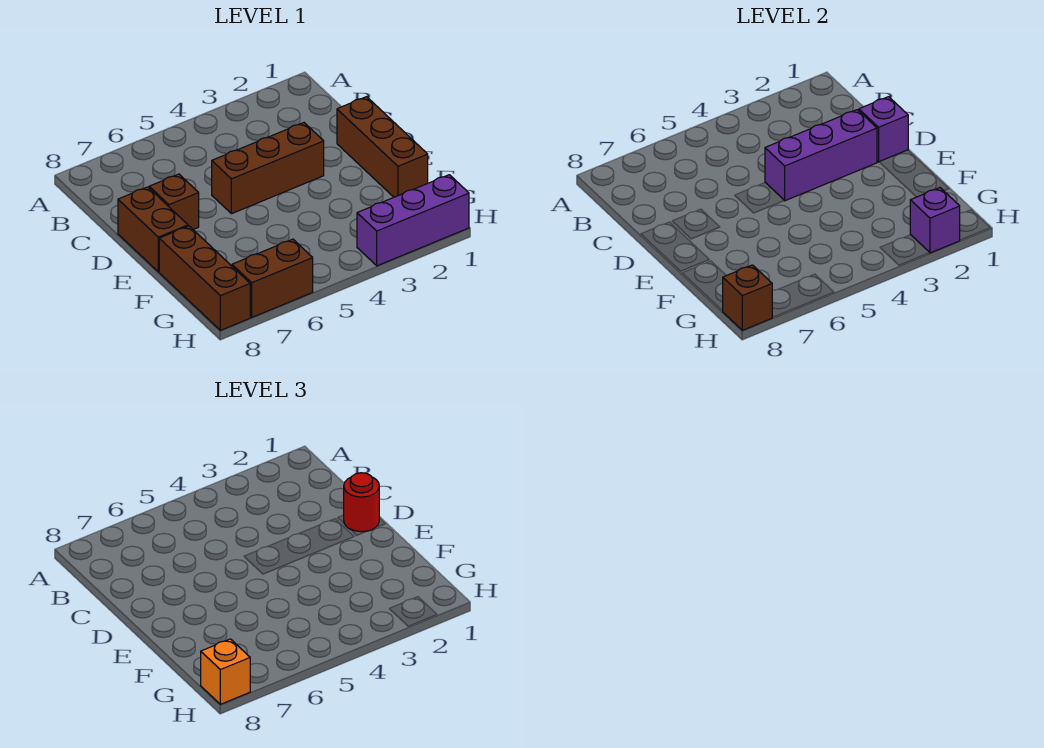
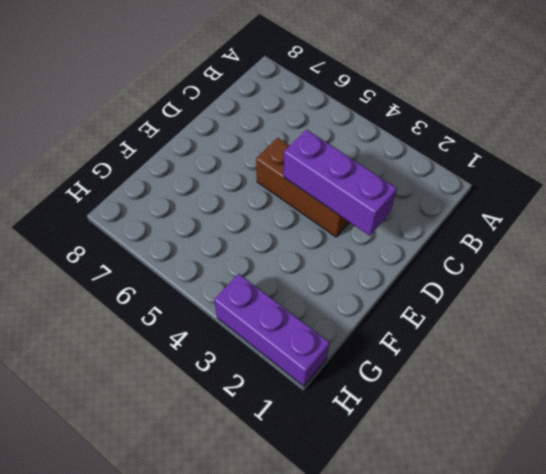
none -> brown brick D1:F1 level 1
none -> brown brick D7 level 1
none -> brown brick D8:E8 level 1

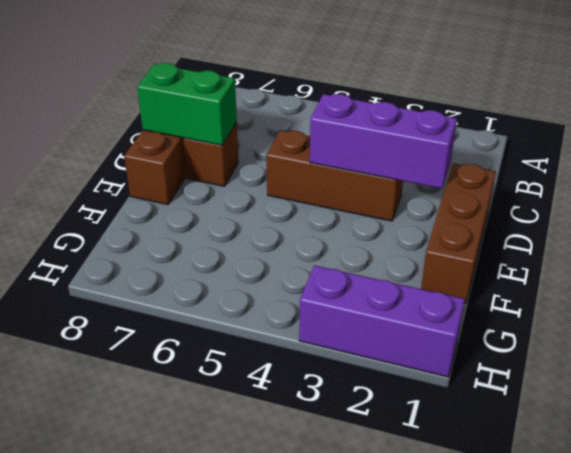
green brick D7:D8 level 2 -> none
none -> brown brick F8:H8 level 1
none -> brown brick H6:H7 level 1
none -> purple brick D1 level 2

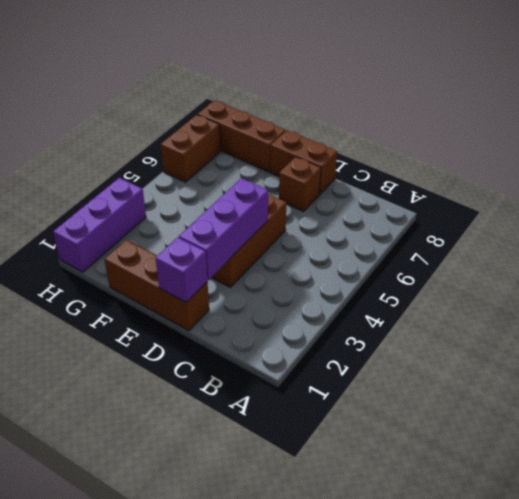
none -> purple brick H2 level 2
none -> brown brick H8 level 2
none -> red round brick D1 level 3

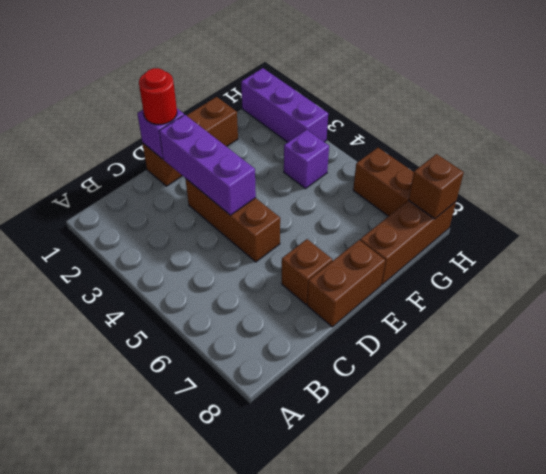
purple brick G4 level 1 -> purple brick H2 level 2
none -> orange brick H8 level 3

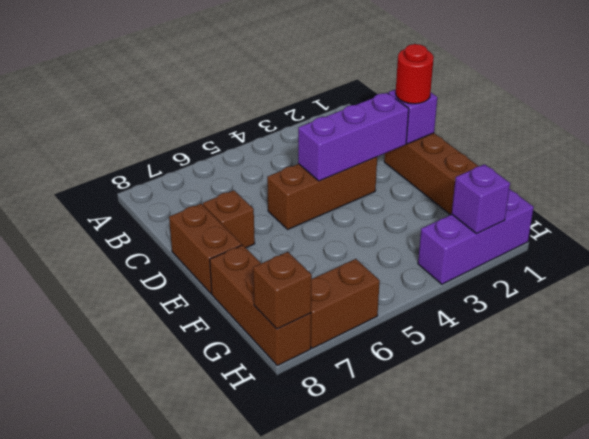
none -> orange brick H8 level 3

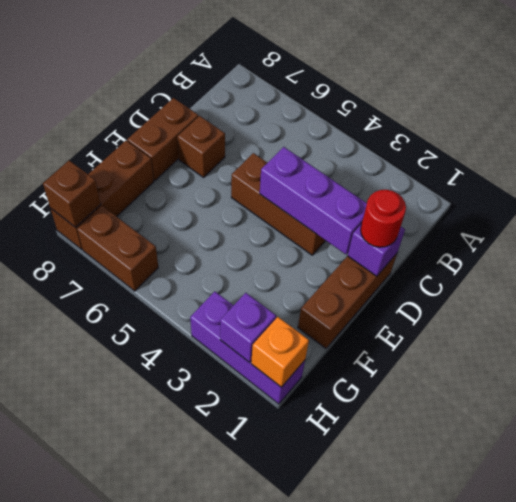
orange brick H1 level 2 -> orange brick H8 level 3

